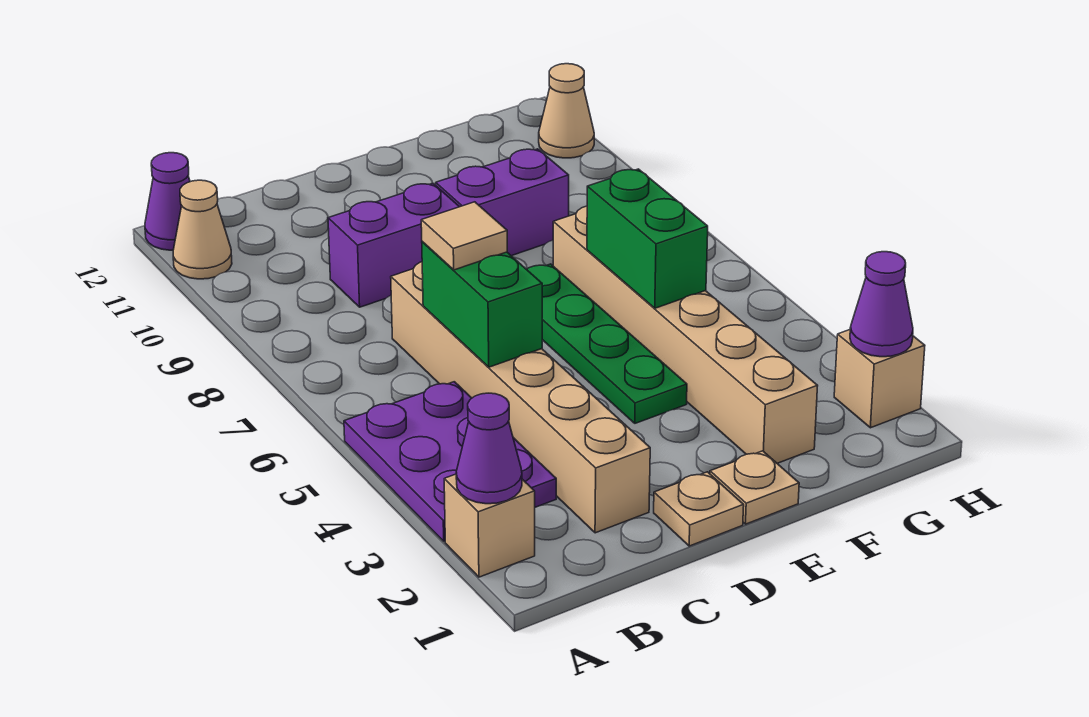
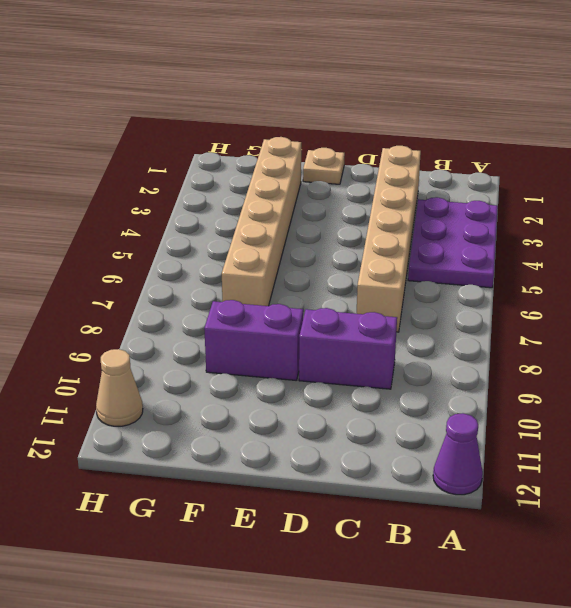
none -> tan brick A2 level 1
none -> tan cone A11 level 1
none -> tan plate D1 level 1

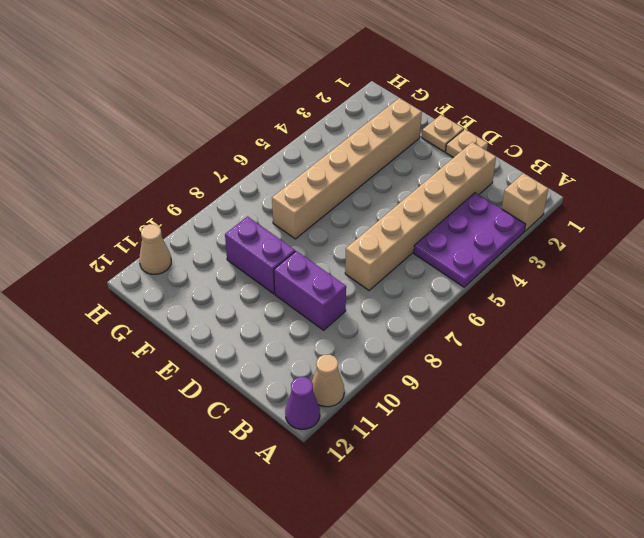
none -> green plate E4:E7 level 1
none -> tan brick H2 level 1
none -> purple cone A2 level 2

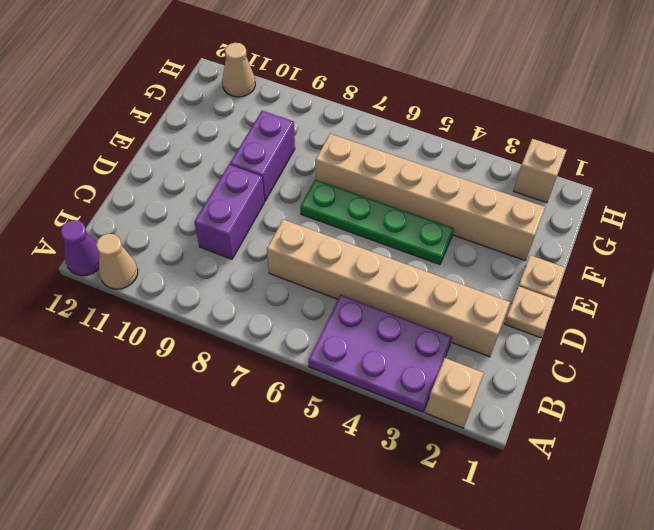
none -> purple cone A2 level 2
none -> green brick C5:C6 level 2
none -> green brick F5:F6 level 2

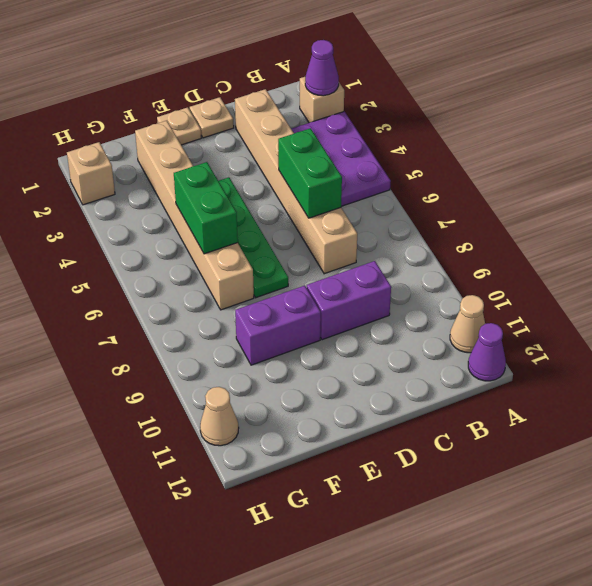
none -> purple cone H2 level 2
none -> tan tile C6 level 3

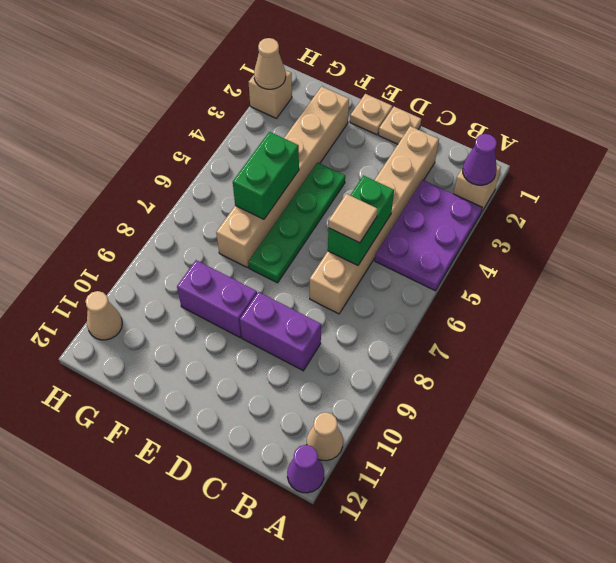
tan cone H2 level 2 -> purple cone H2 level 2

